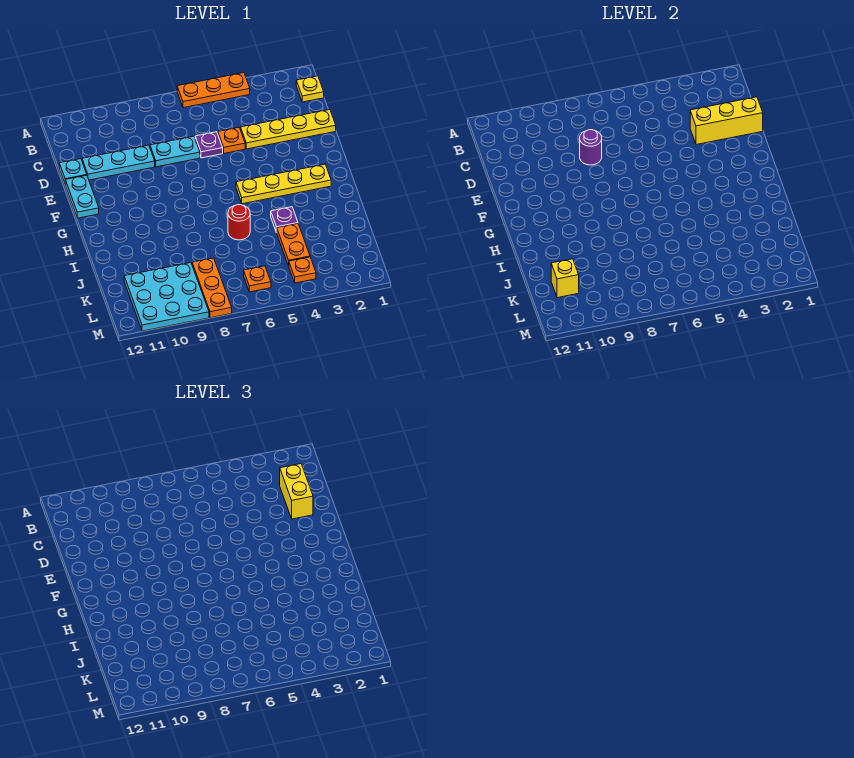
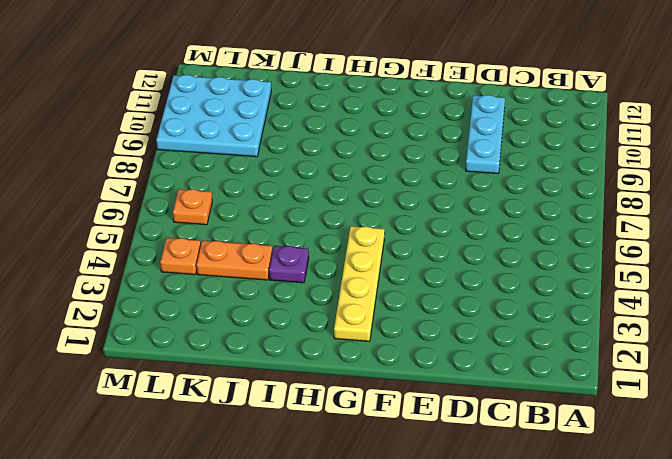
none -> orange plate A4:A6 level 1
none -> yellow plate B1 level 1
none -> yellow plate D1:D4 level 1

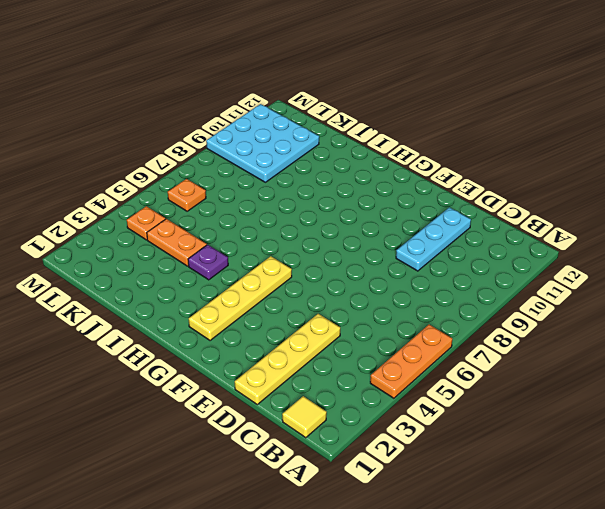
yellow tile B1 level 1 -> yellow plate B1 level 1
none -> orange plate D5 level 1
none -> purple plate D6 level 1
none -> cyan plate D7:D8 level 1

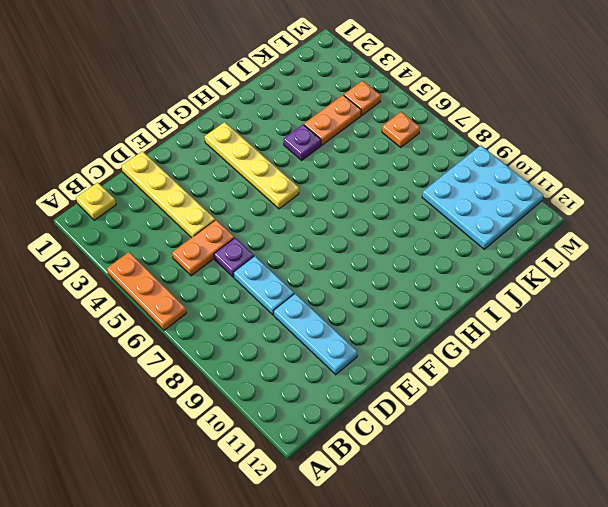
orange plate C5:D5 level 1 -> orange plate D5 level 1
none -> cyan plate D12 level 1
none -> cyan plate E12:F12 level 1
none -> red round brick I6 level 1

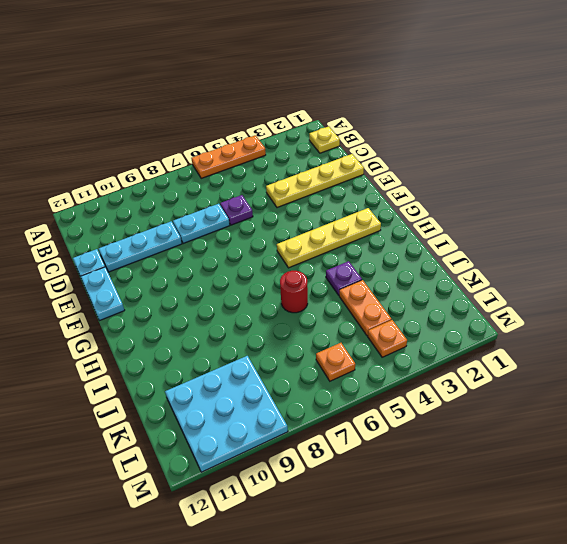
none -> orange plate D5 level 1
none -> orange plate K8:M8 level 1
none -> yellow brick D1:D3 level 2

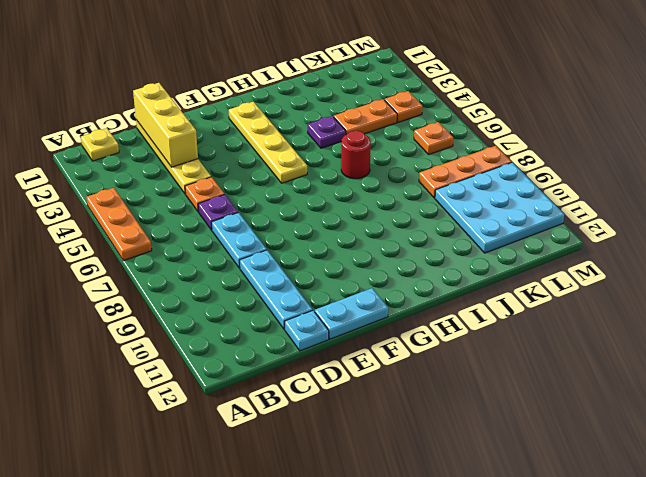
none -> purple round brick D8 level 2
none -> yellow brick K11 level 2
none -> yellow brick C2:D2 level 3

